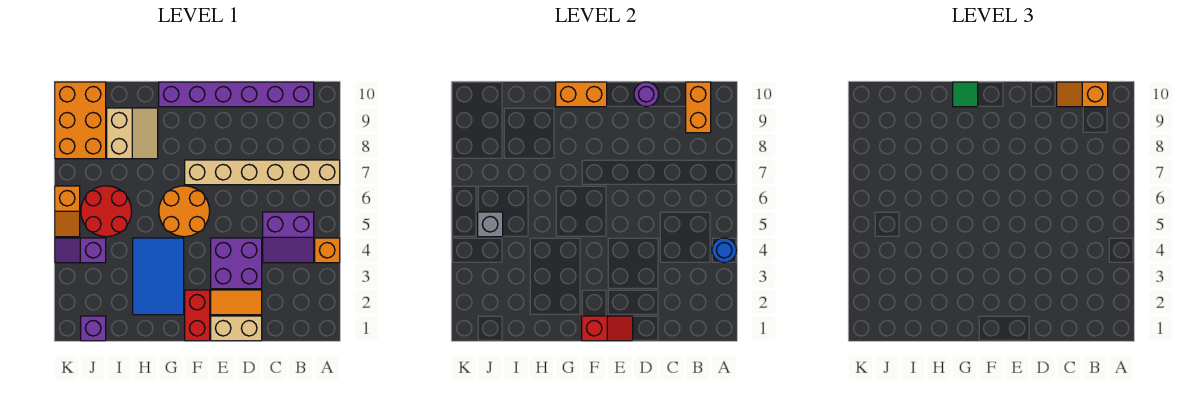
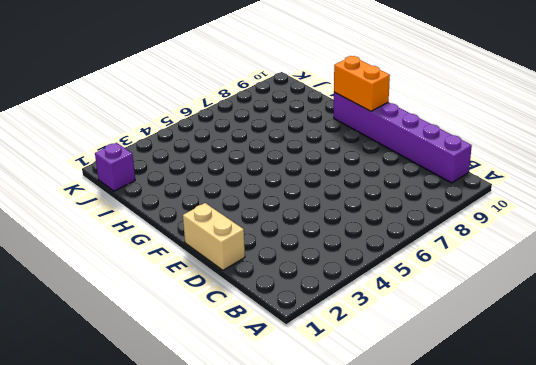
none -> orange brick A4 level 1
none -> tan brick A7:F7 level 1
none -> purple slope B4:C5 level 1 top 5

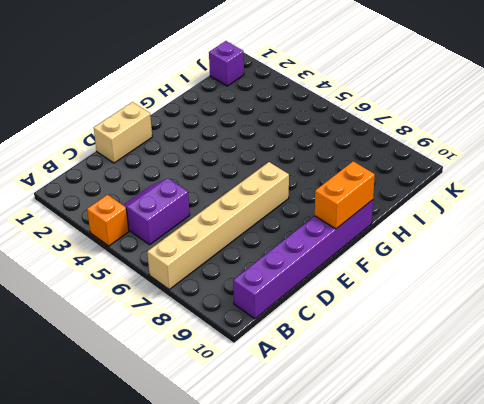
none -> orange tile D2:E2 level 1
none -> purple brick D3:E4 level 1
none -> red brick F1:F2 level 1

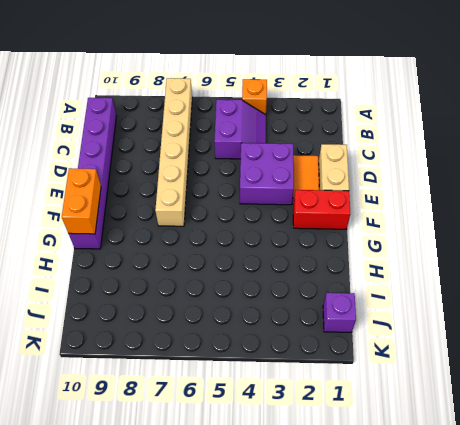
none -> orange round brick F5:G6 level 1
none -> blue tile G2:H4 level 1
none -> tan slope H8:I9 level 1 top I

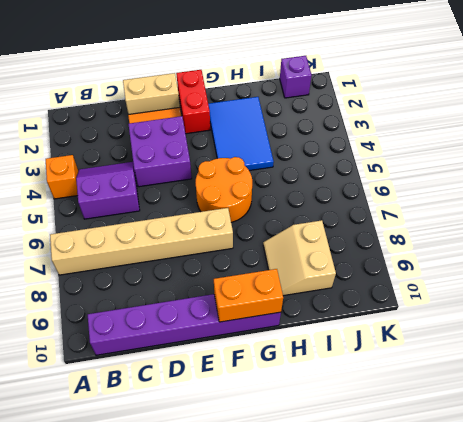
none -> red round brick I5:J6 level 1
none -> purple slope J4:K4 level 1 top J
none -> orange brick J8:K10 level 1

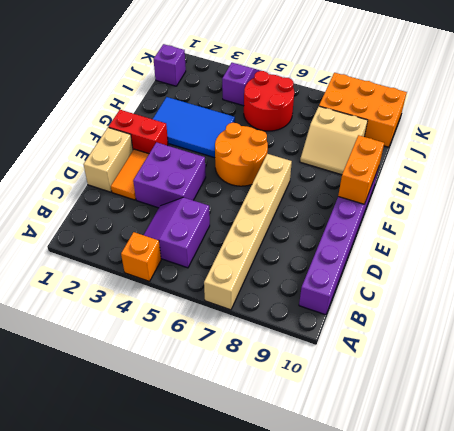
none -> orange slope K5:K6 level 1 top 6
none -> blue round brick A4 level 2
none -> orange brick B9:B10 level 2

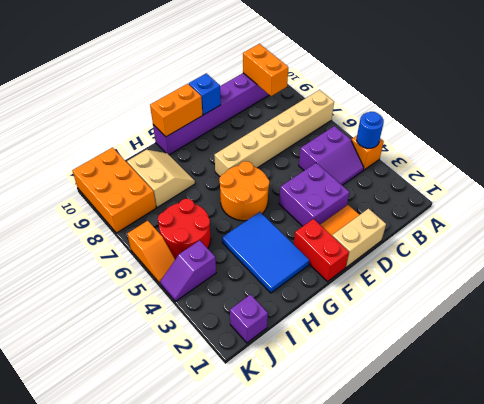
blue brick E10 level 2 -> none
none -> purple round brick D10 level 2
none -> red slope E1:F1 level 2 top F
none -> grey brick J5 level 2

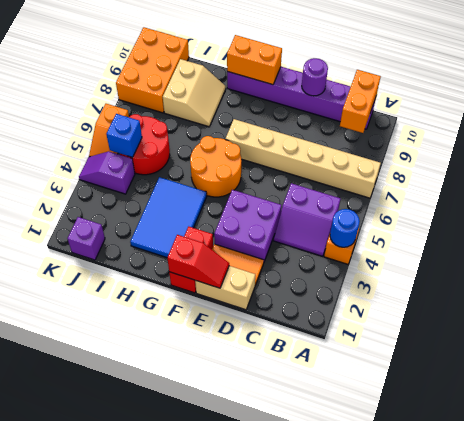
blue brick J5 level 2 -> grey brick J5 level 2
none -> orange slope B10:C10 level 3 top B
none -> green tile G10 level 3

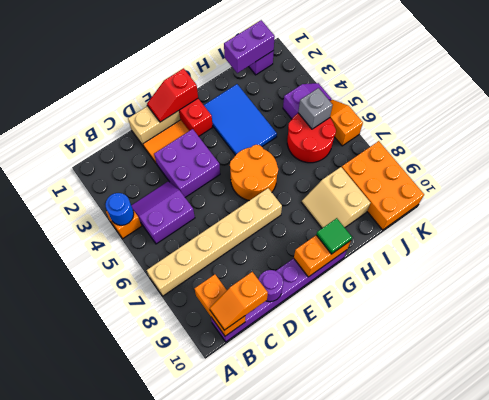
orange slope B10:C10 level 3 top C -> orange slope B10:C10 level 3 top B
purple brick I1:J1 level 2 -> none

